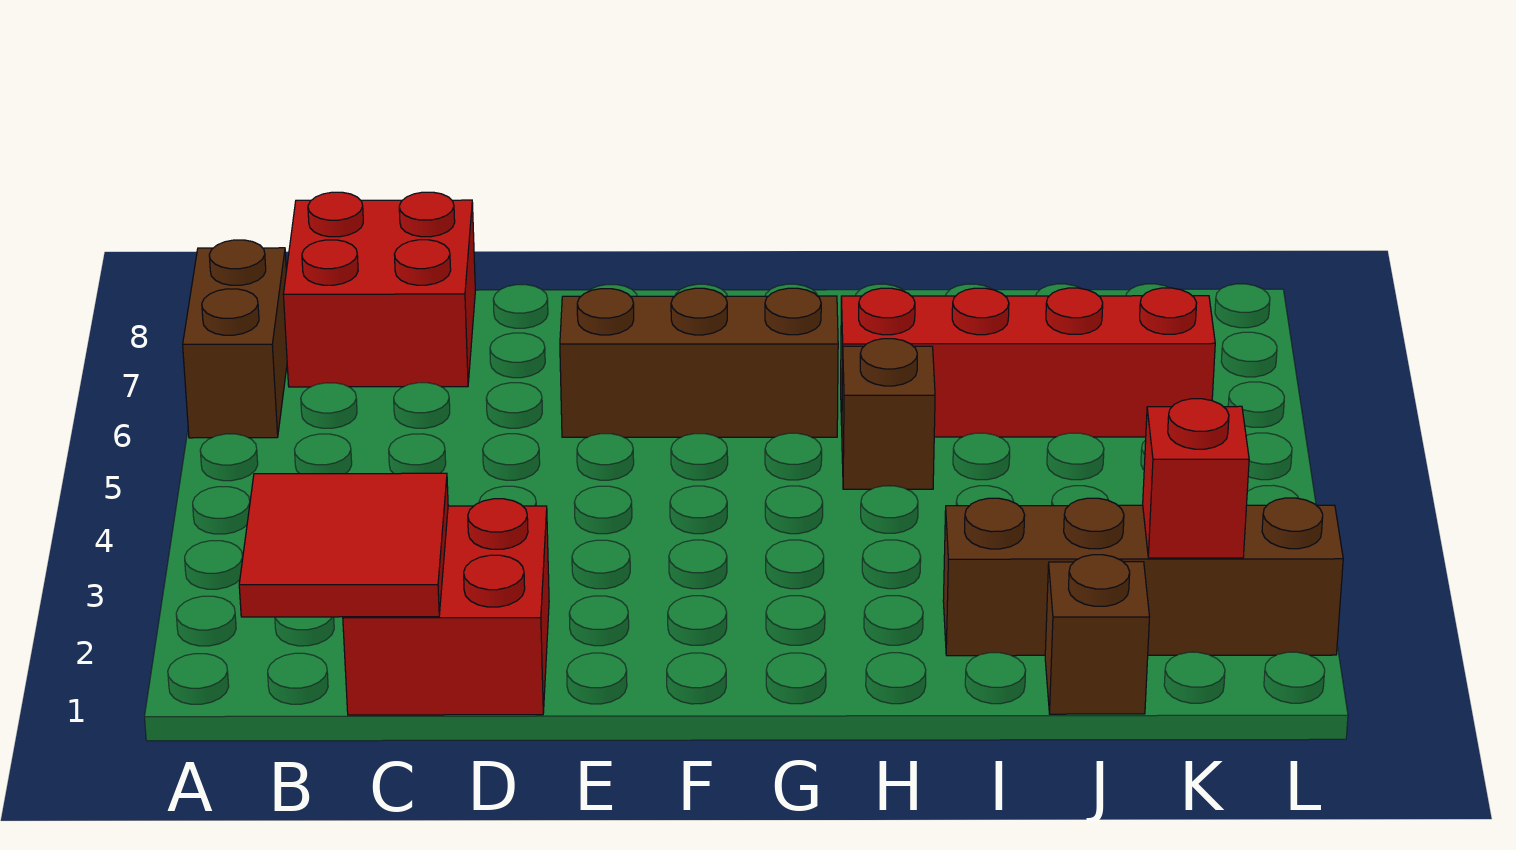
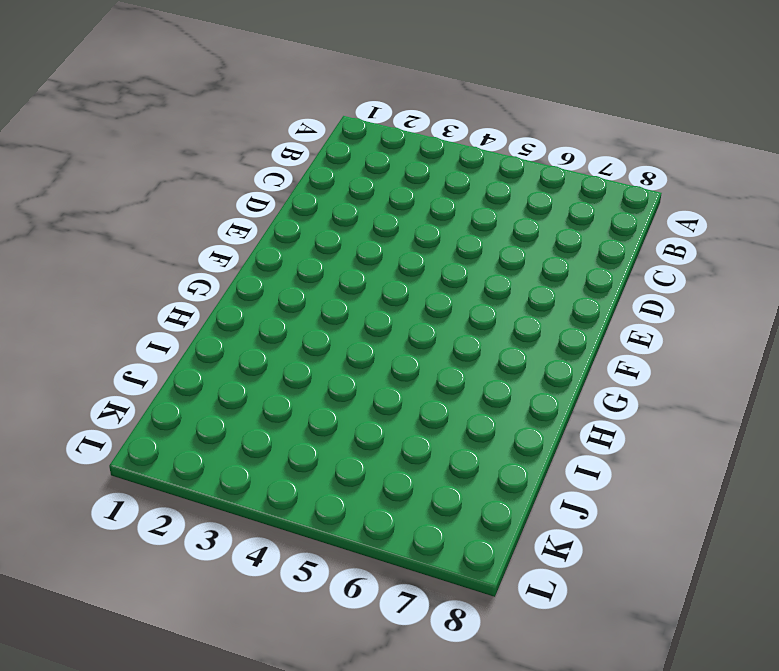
none -> brown brick A6:A7 level 1
none -> red brick B7:C8 level 1

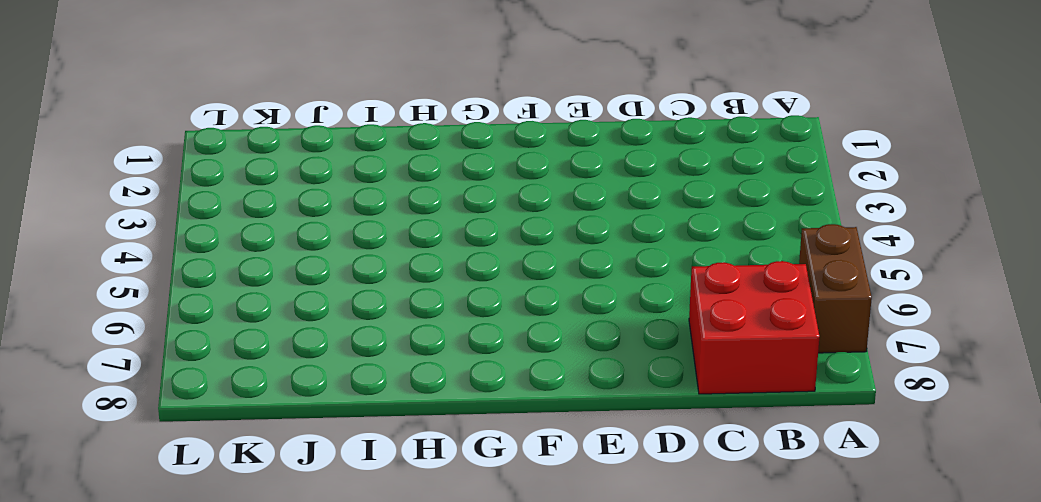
none -> red brick C1:D2 level 1
none -> brown brick E6:G6 level 1

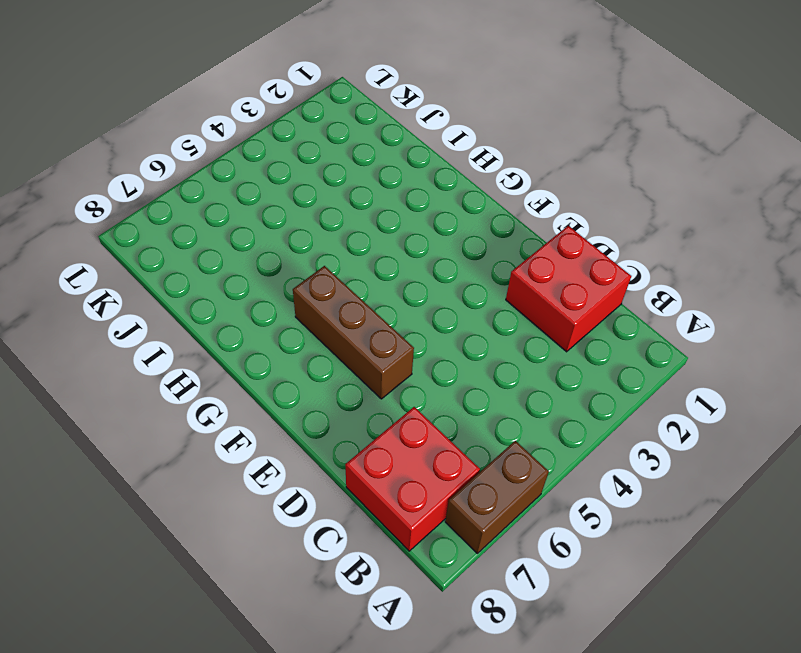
none -> brown brick H5 level 1
none -> red brick H6:K6 level 1

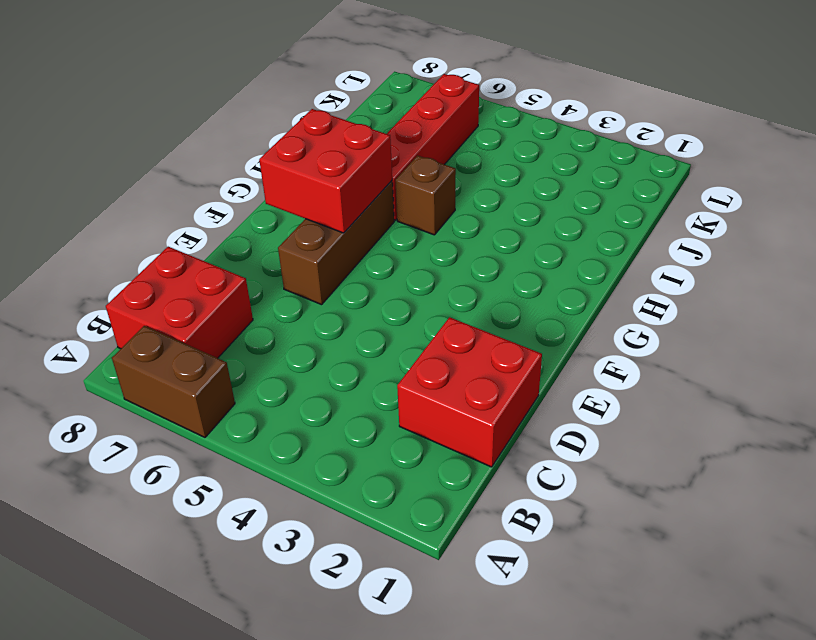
red brick F6:G7 level 2 -> none
none -> brown brick I2:L2 level 1
none -> brown brick J1 level 1

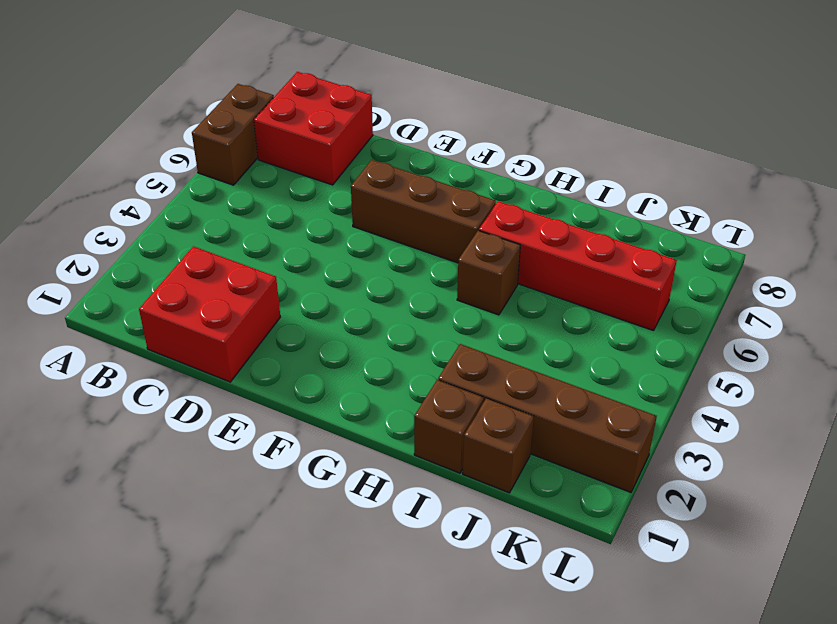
brown brick I1 level 1 -> none
none -> red tile B1:C2 level 2
none -> red brick K2 level 2

